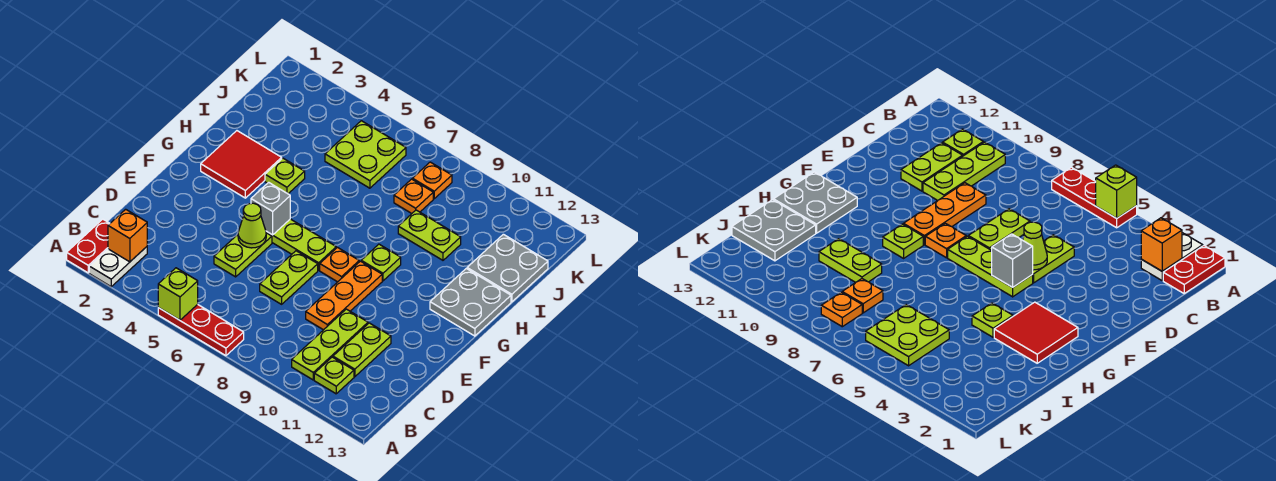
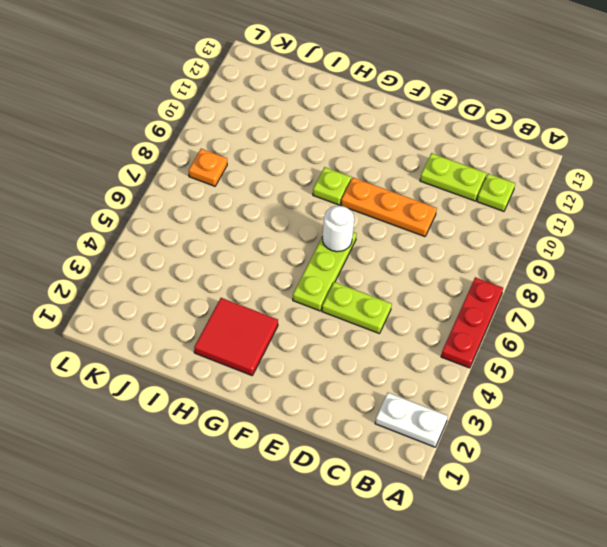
white round brick F7 level 2 -> none
none -> red plate A1:B1 level 1
none -> lime plate B10:D10 level 1
none -> lime plate D7:E7 level 1

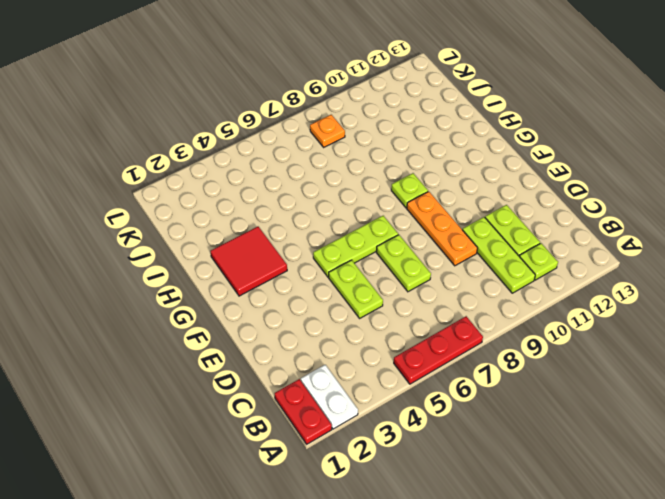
none -> orange plate F8 level 1
none -> grey plate G12:H13 level 1
none -> lime plate H4 level 1

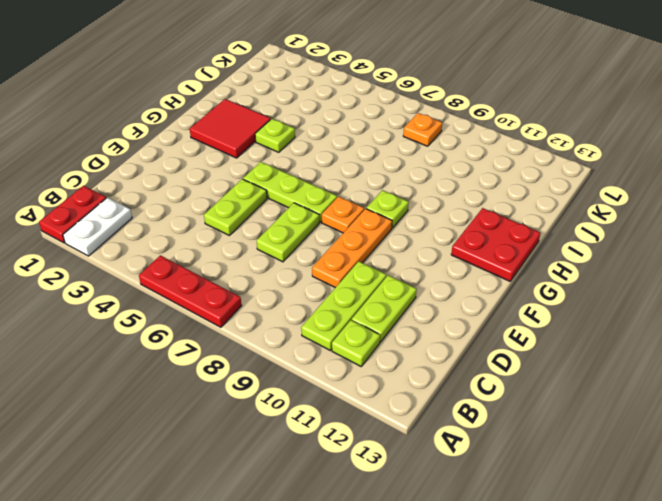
red plate G12:H13 level 1 -> grey plate G12:H13 level 1
none -> lime plate I9:I10 level 1
none -> grey plate I12:J13 level 1
none -> lime plate J5:K6 level 1

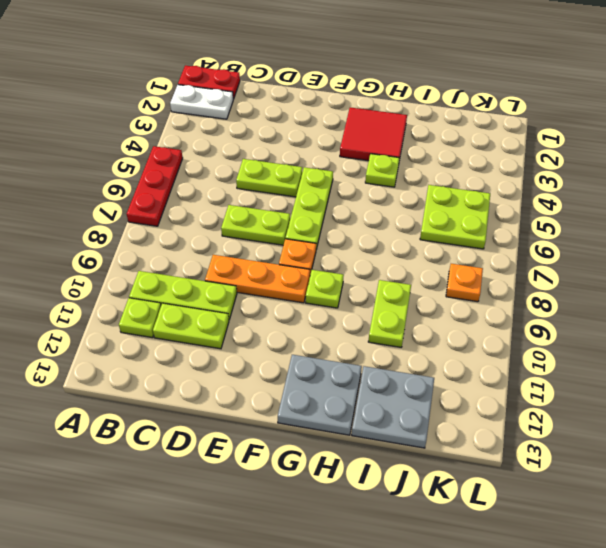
none -> orange plate J8 level 1
none -> lime brick A5 level 2
none -> orange brick B2 level 2

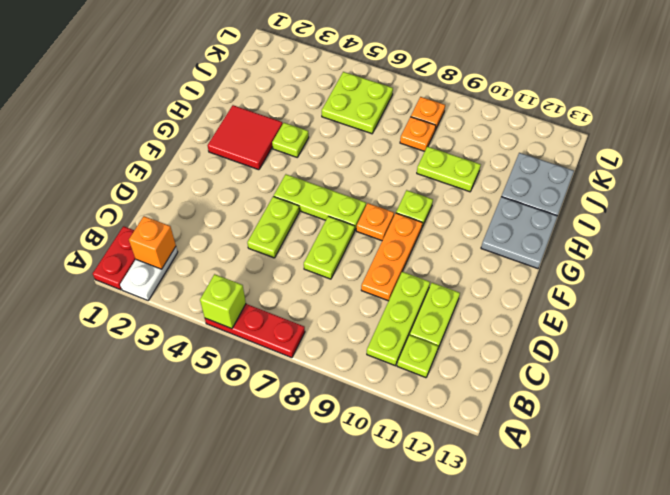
none -> lime cone E5 level 2
none -> grey brick F5 level 2

